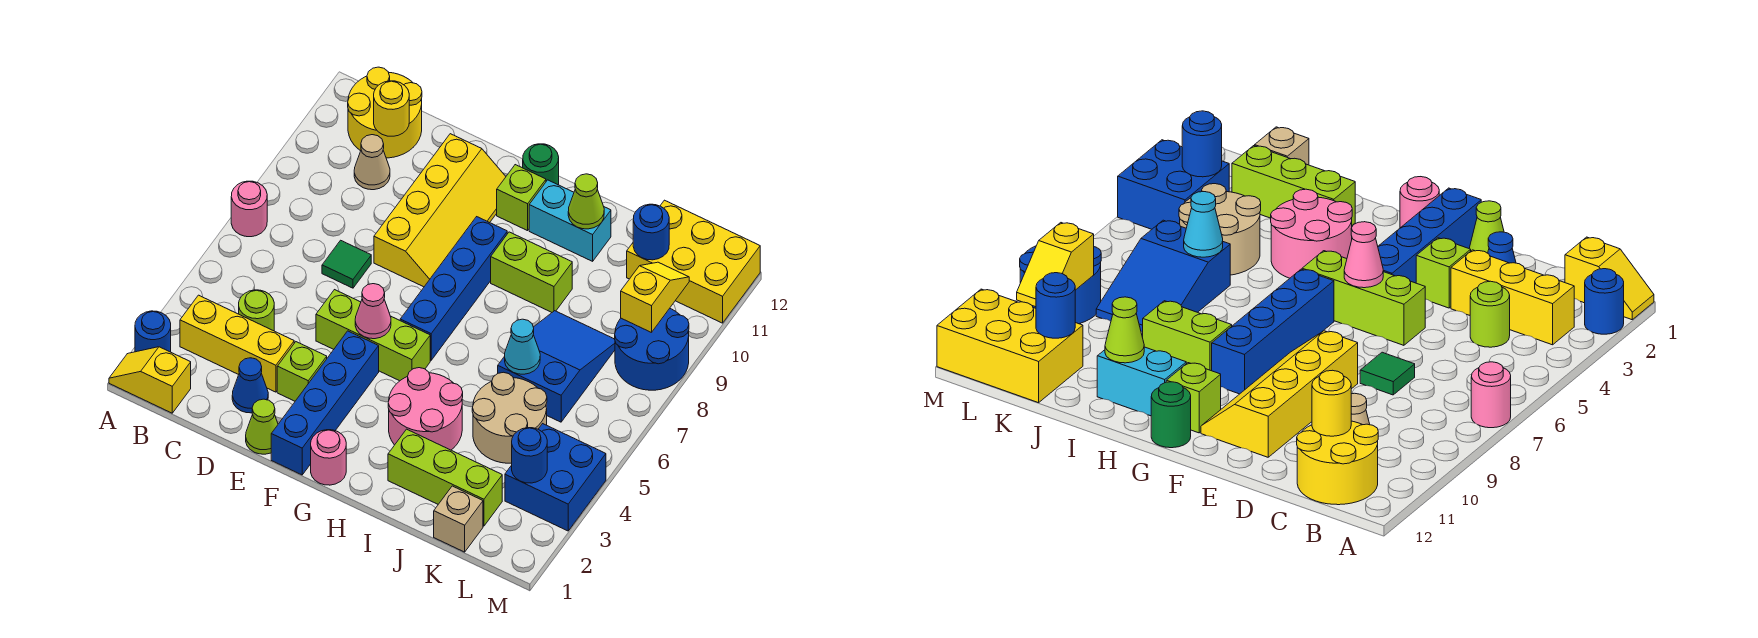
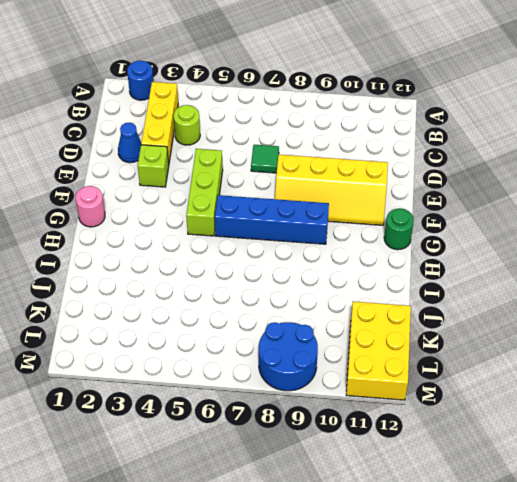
none -> yellow slope A1:B1 level 1 top B
none -> pink round brick A7 level 1
none -> yellow round brick B11:C12 level 1
none -> tan cone C10 level 1

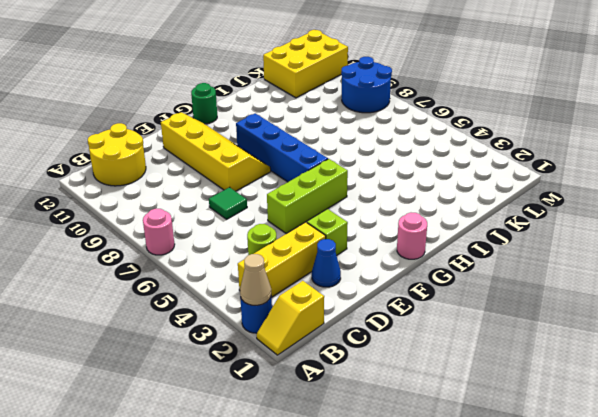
tan cone A2 level 2 -> tan cone C10 level 1
none -> lime cone E1 level 1
none -> blue brick F1:F4 level 1
none -> lime brick G11 level 1
none -> pink round brick H3:I4 level 1

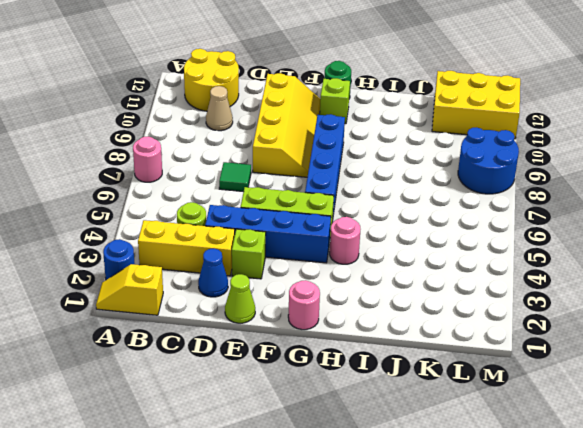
blue brick D4:G4 level 1 -> blue brick F1:F4 level 1
pink round brick H4 level 1 -> pink round brick H3:I4 level 1
none -> lime brick H9:I9 level 1
none -> cyan brick H11:I11 level 1
none -> lime brick I2:K2 level 1
none -> tan round brick J4:K5 level 1

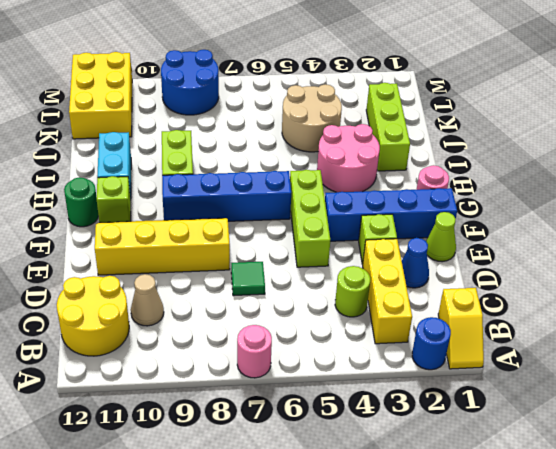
none -> blue slope J6:K8 level 1 top 6
none -> tan brick K1 level 1
none -> blue brick L3:M4 level 1
none -> yellow round brick C11 level 2

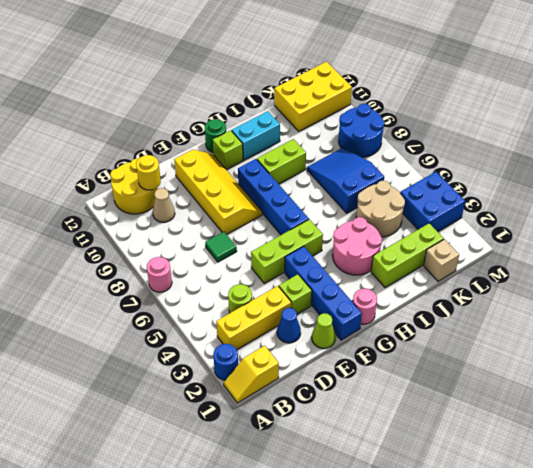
none -> pink cone F5 level 2
none -> lime cone I11 level 2
none -> cyan cone J6 level 2
none -> blue round brick K11 level 2

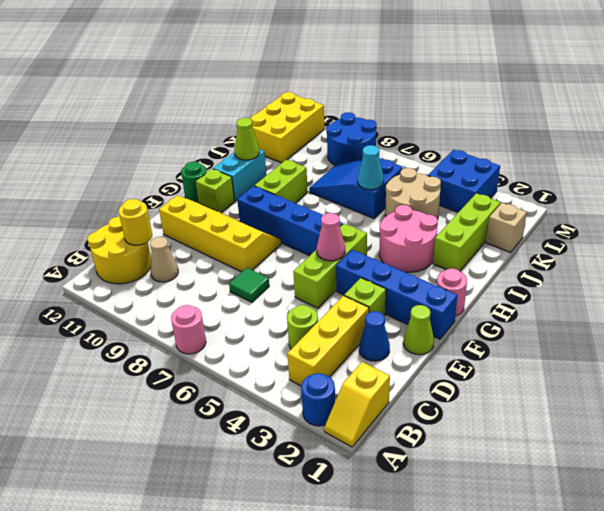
none -> blue round brick K11 level 2
none -> blue round brick L3 level 2
none -> yellow slope L9:L10 level 2 top 9

